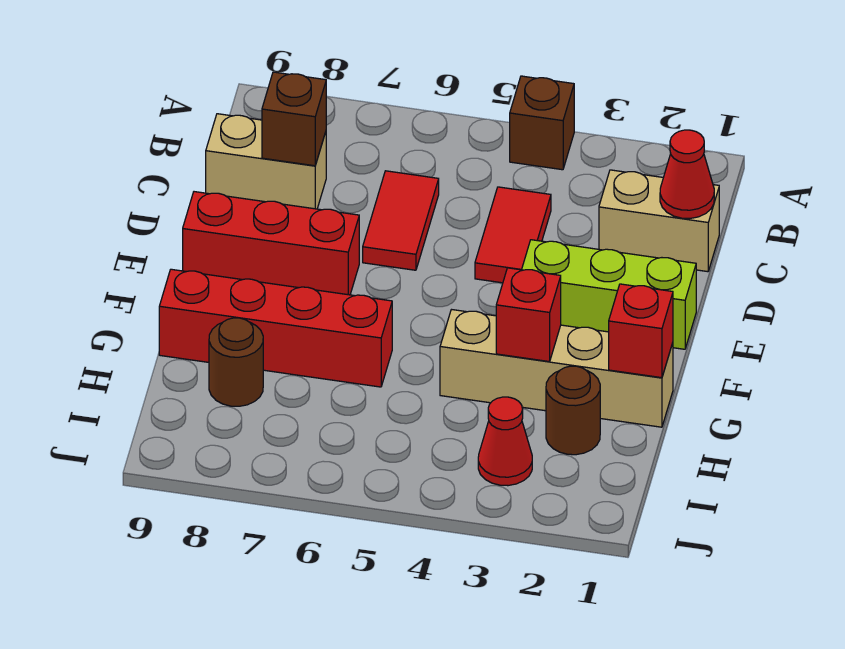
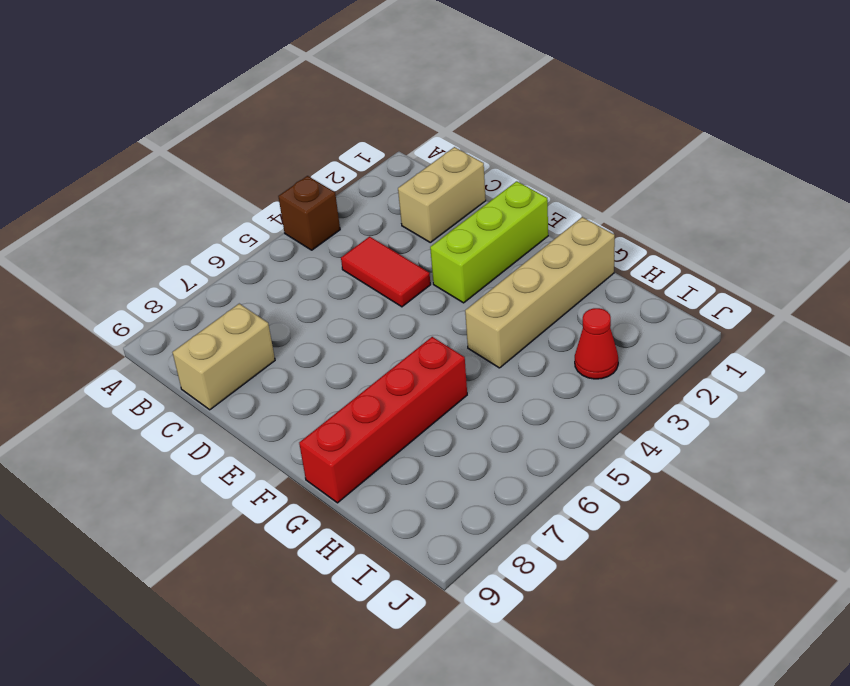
none -> red tile C6:D6 level 1
none -> red brick E7:E9 level 1
none -> brown round brick H2 level 1

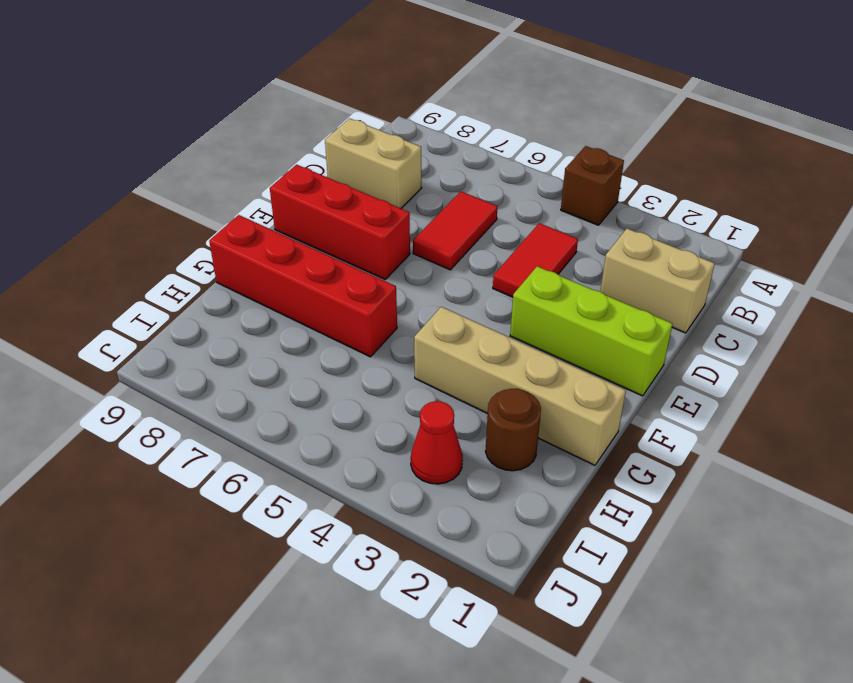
none -> brown round brick H8 level 1
none -> red cone C1 level 2
none -> brown brick C8 level 2

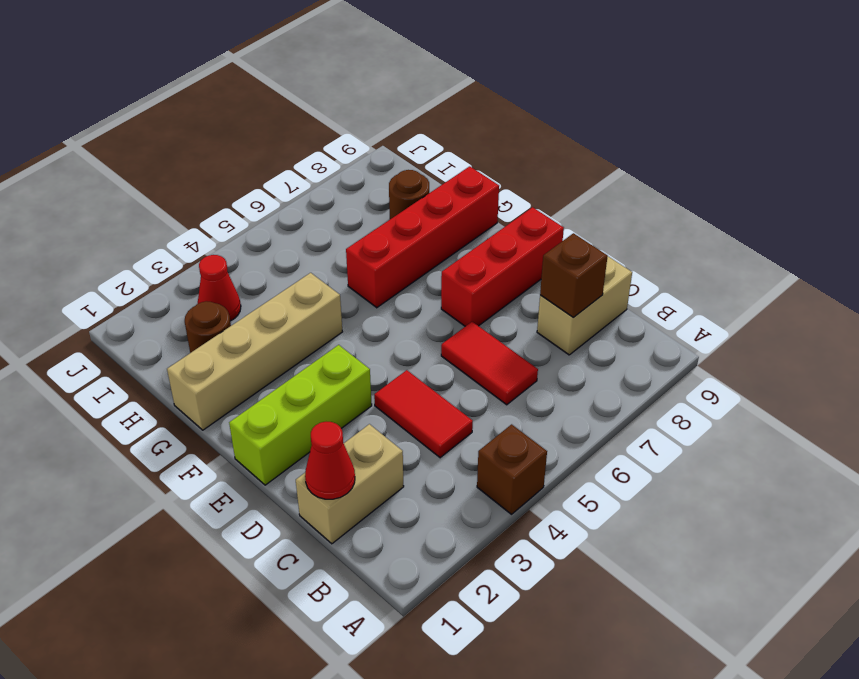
none -> red brick G1 level 2
none -> red brick G3 level 2

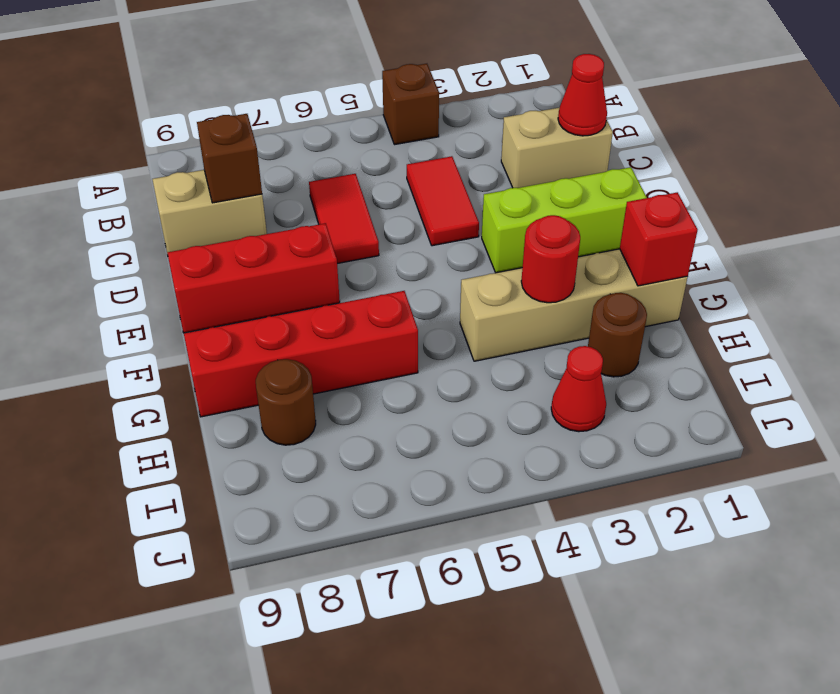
red round brick G3 level 2 -> red brick G3 level 2

